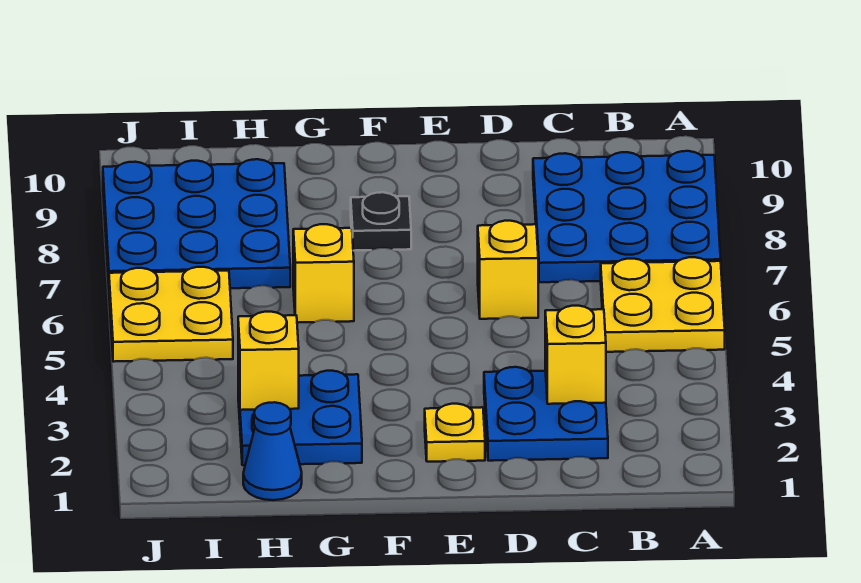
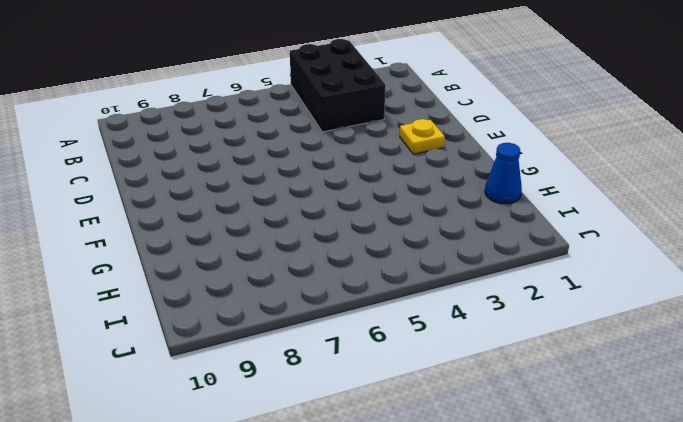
black brick A3:C4 level 1 -> blue plate C2:D3 level 1
none -> yellow plate A5:B6 level 1
none -> blue plate A7:C9 level 1
none -> yellow brick D6 level 1

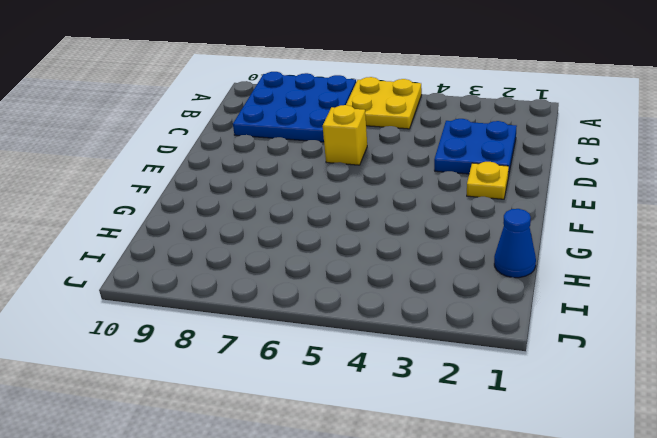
none -> black plate F8 level 1
none -> blue plate G2:H3 level 1
none -> yellow brick G6 level 1

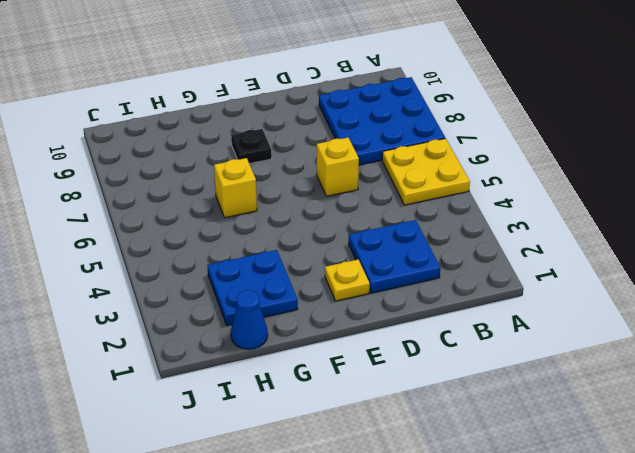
none -> blue plate H7:J9 level 1
none -> yellow plate I5:J6 level 1
none -> yellow brick C3 level 2

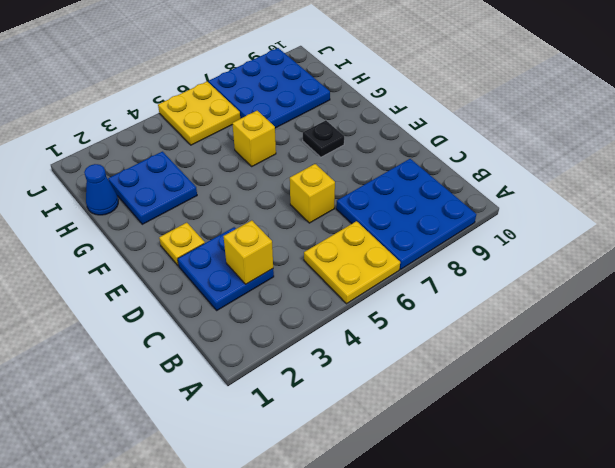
none -> yellow brick H3 level 2

